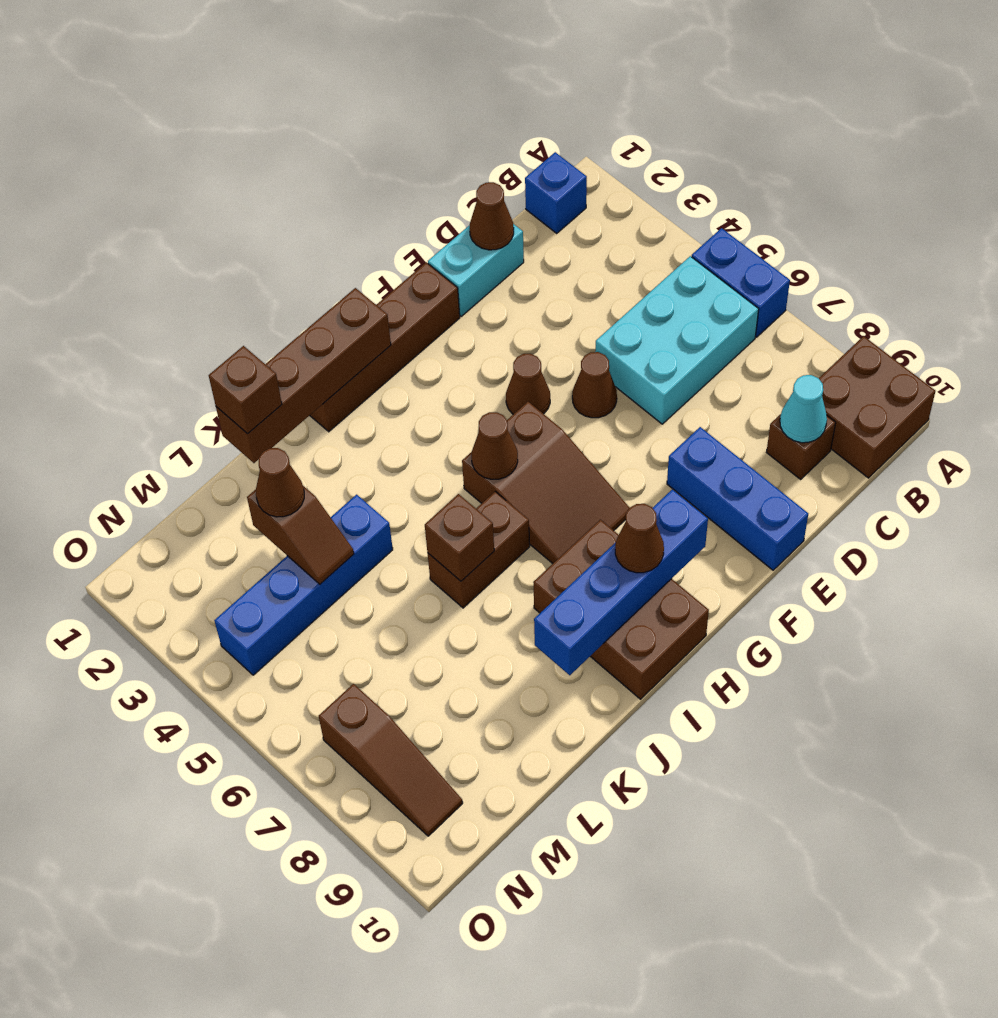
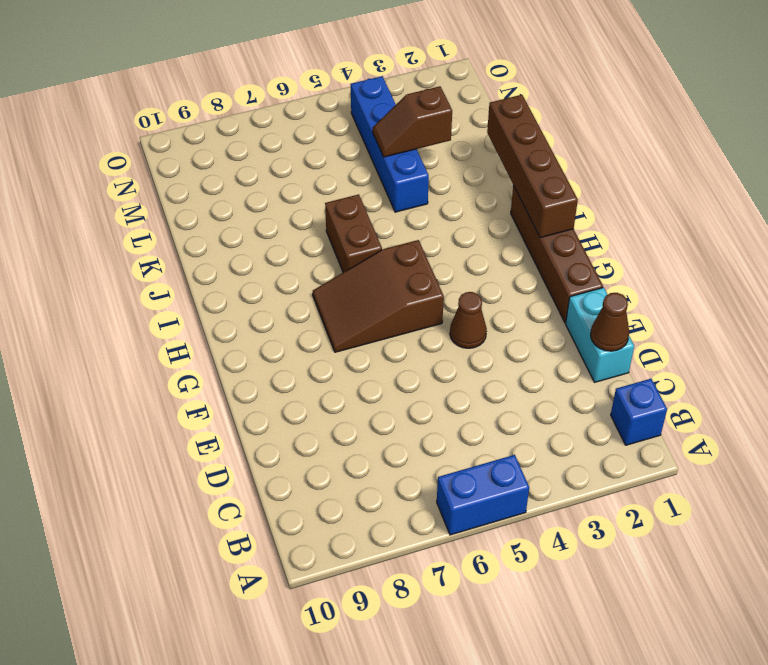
none -> brown brick A9:B10 level 1
none -> cyan brick B5:D6 level 1
none -> brown brick C9 level 1

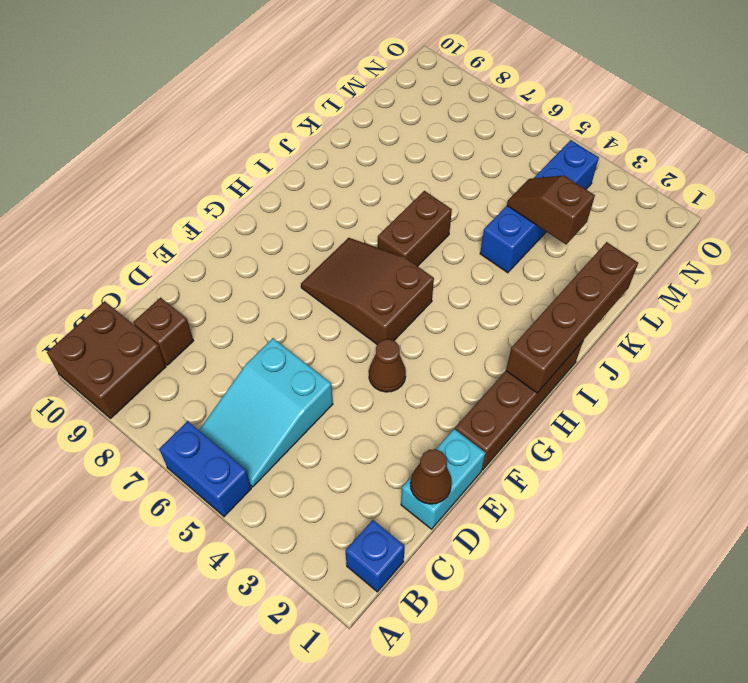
cyan slope B5:D6 level 1 top D -> cyan brick B5:D6 level 1
none -> brown cone E5 level 1
none -> blue brick E8:E10 level 1
none -> brown brick H8:I10 level 1

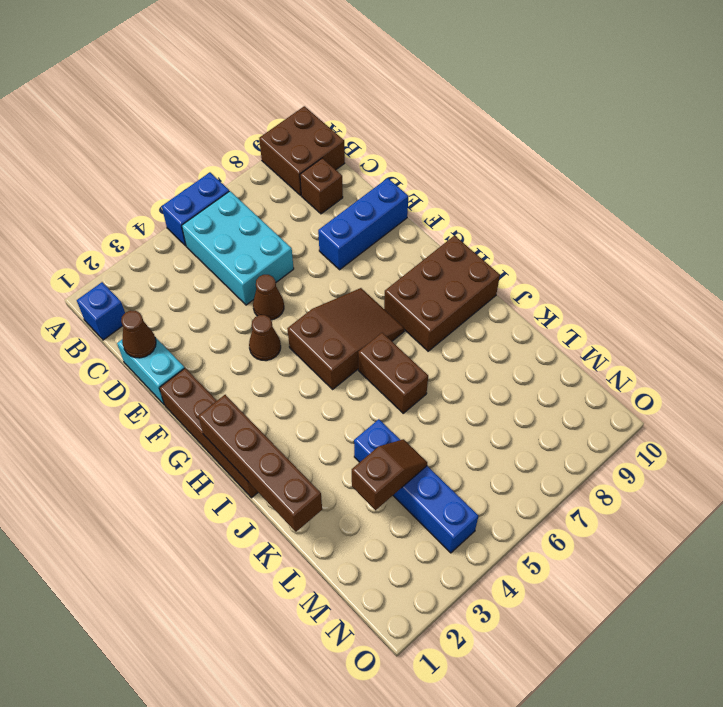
none -> brown slope N7:N9 level 1 top 7
none -> cyan cone C9 level 2
none -> blue brick G9:J9 level 2

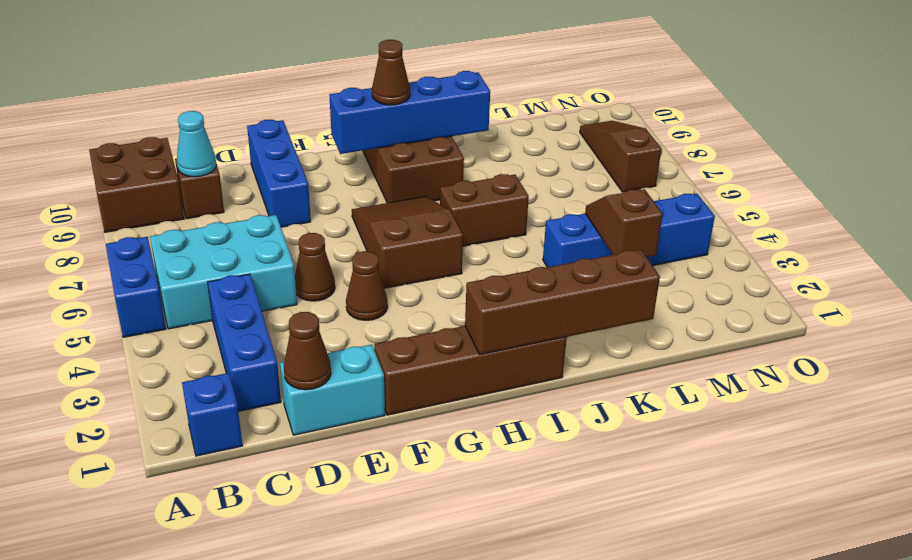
blue brick C2:C4 level 1 -> none
none -> brown cone H5 level 2
none -> brown brick J6 level 2
none -> brown brick K1 level 3

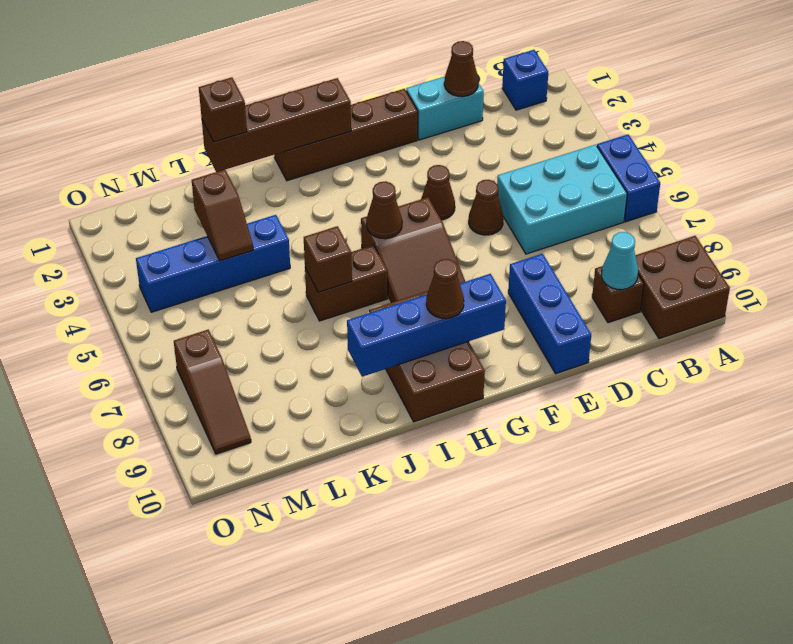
none -> brown cone L3 level 3

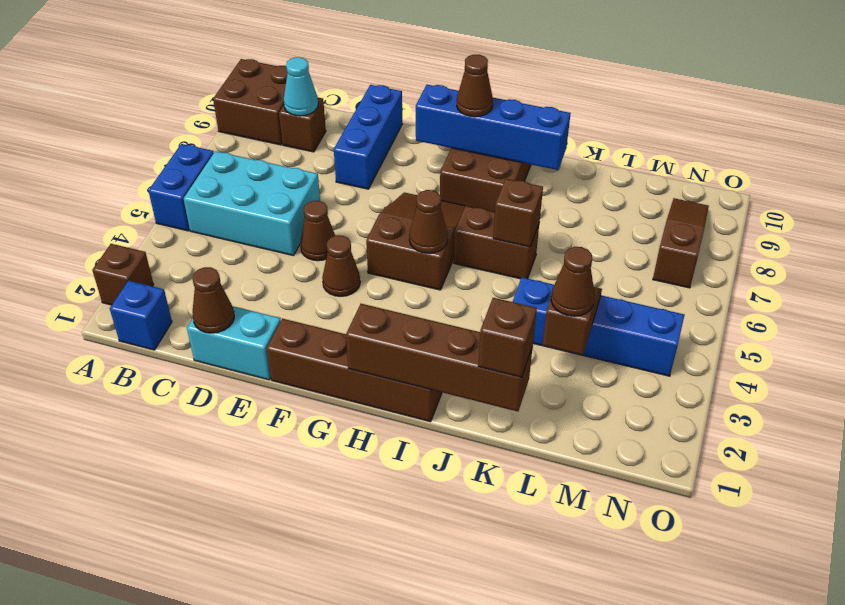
brown brick A2 level 1 -> none

